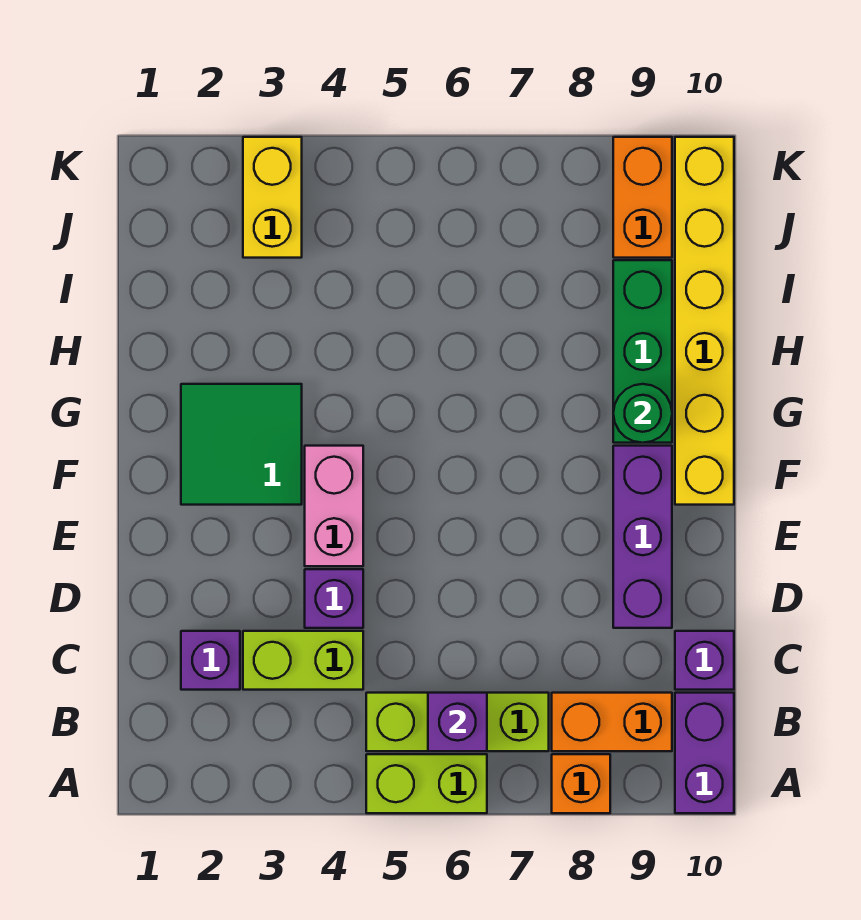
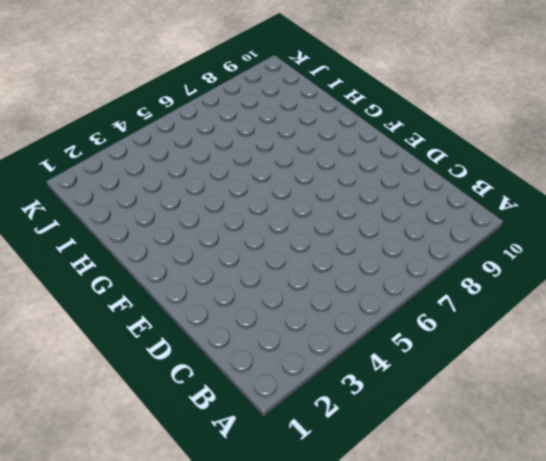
none -> lime brick A5:A6 level 1
none -> orange brick A8 level 1
none -> purple brick A10:B10 level 1

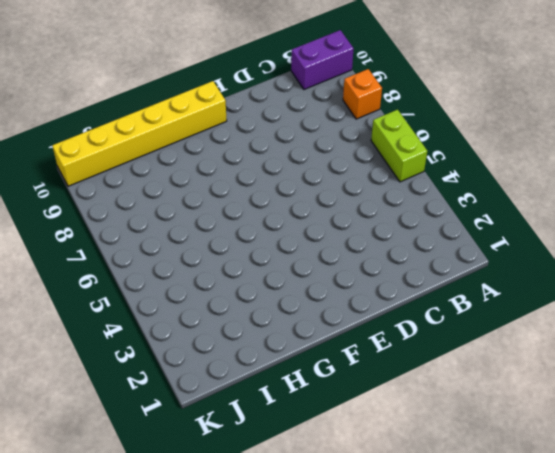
none -> lime brick B5:B7 level 1
none -> orange brick B8:B9 level 1
none -> purple brick C2 level 1

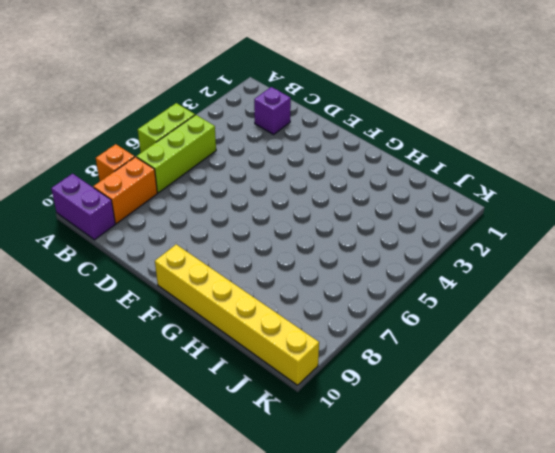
none -> lime brick C3:C4 level 1
none -> purple brick C10 level 1
none -> purple brick D4 level 1

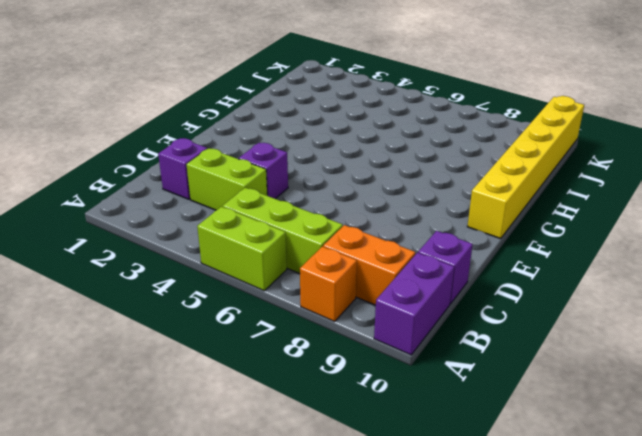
none -> purple brick D9:F9 level 1
none -> pink brick E4:F4 level 1
none -> green tile F2:G3 level 1

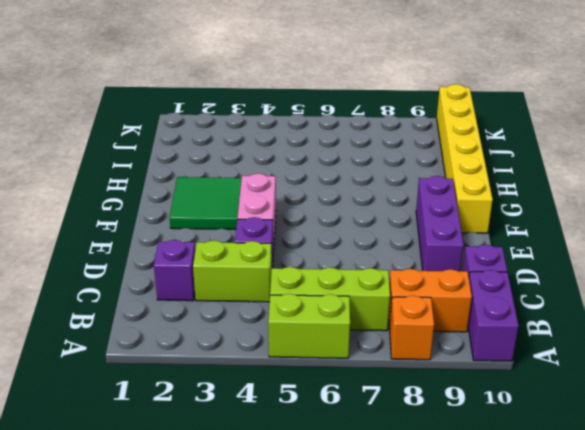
none -> green brick G9:I9 level 1
none -> yellow brick J3:K3 level 1
none -> orange brick J9:K9 level 1

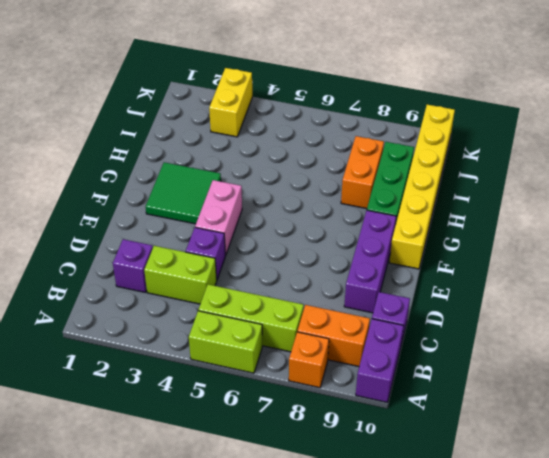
orange brick H8:I8 level 1 -> orange brick J9:K9 level 1
none -> purple brick B6 level 2
none -> green round brick G9 level 2

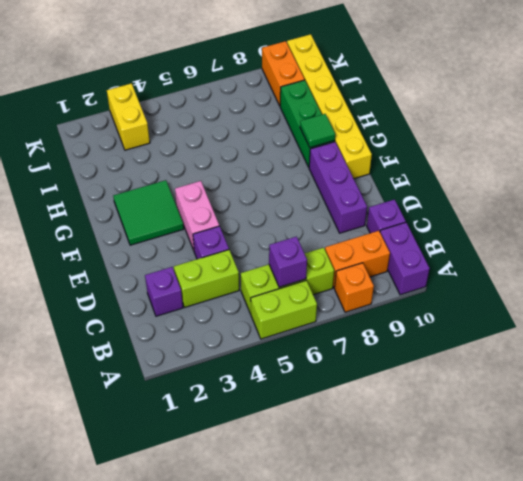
green tile G9 level 2 -> green round brick G9 level 2

